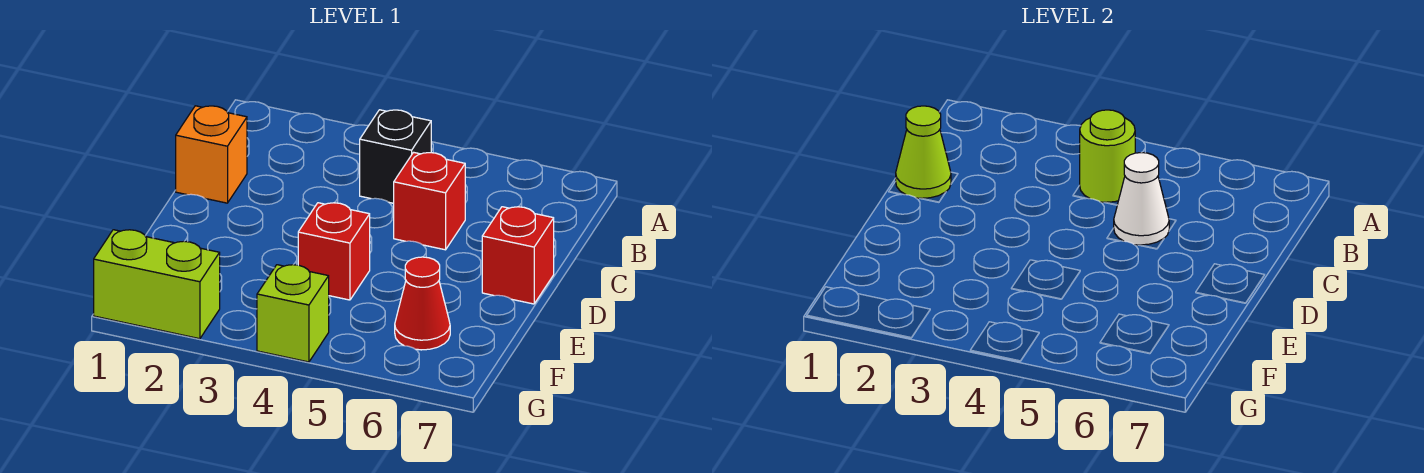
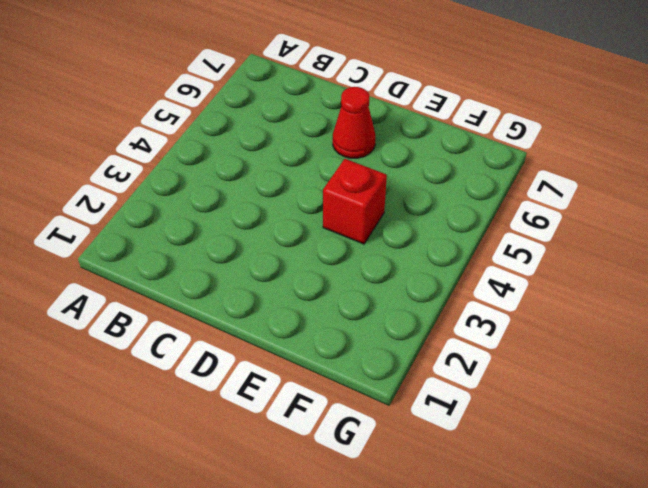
red cone D6 level 1 -> red cone F6 level 1
none -> black brick B4 level 1
none -> orange brick C1 level 1

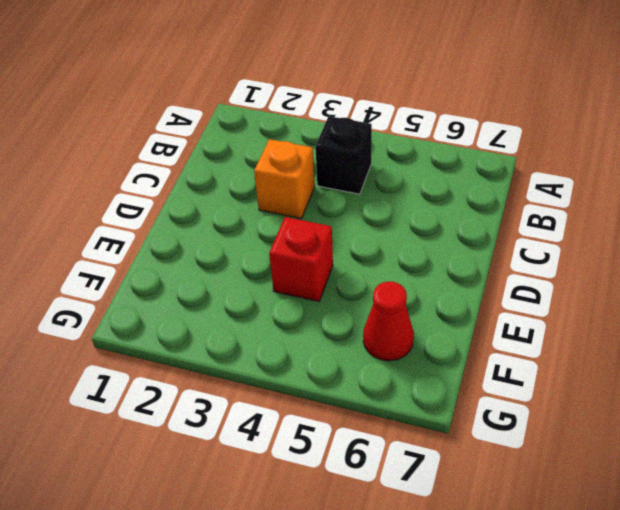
orange brick C3 level 1 -> orange brick C1 level 1
none -> red brick C5 level 1
none -> red brick D7 level 1

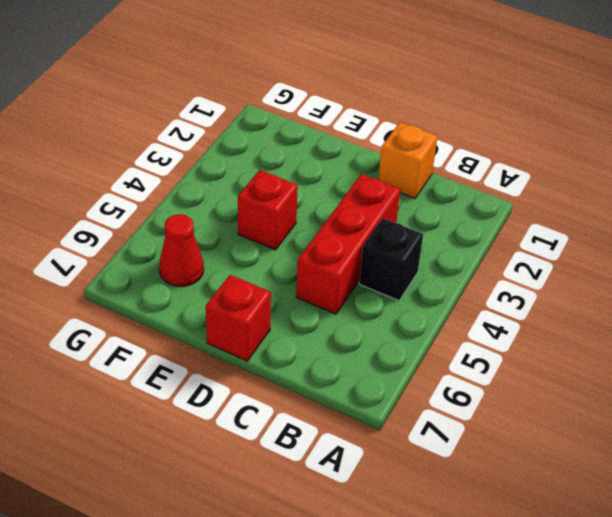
red brick C3:C5 level 1 -> red brick C5 level 1
none -> lime brick G1:G2 level 1
none -> lime brick G4 level 1

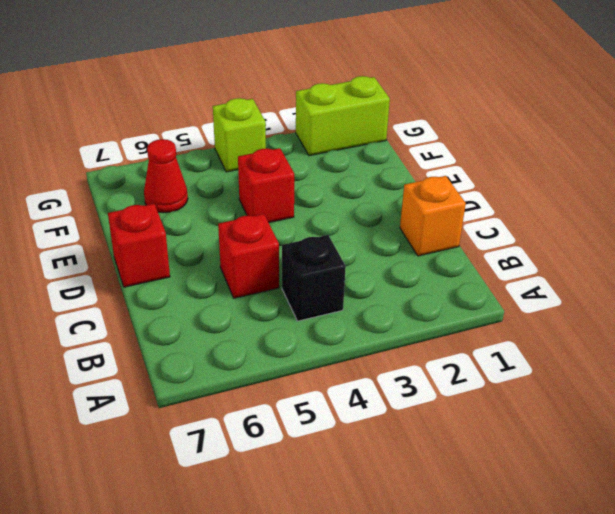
none -> lime round brick B4 level 2
none -> lime cone C1 level 2

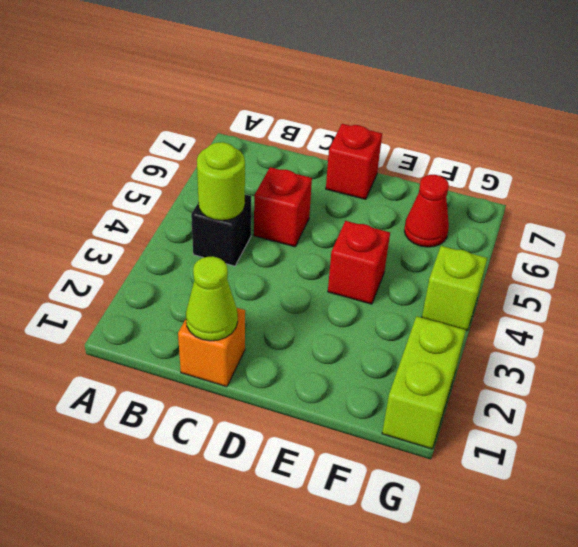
none -> white cone C5 level 2

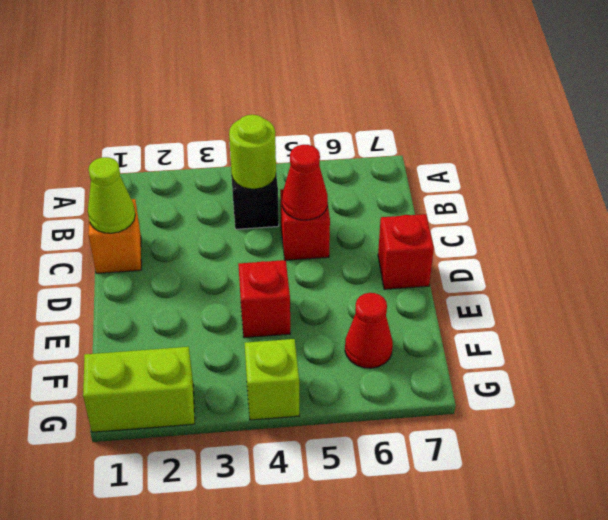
red cone C5 level 2 -> white cone C5 level 2

